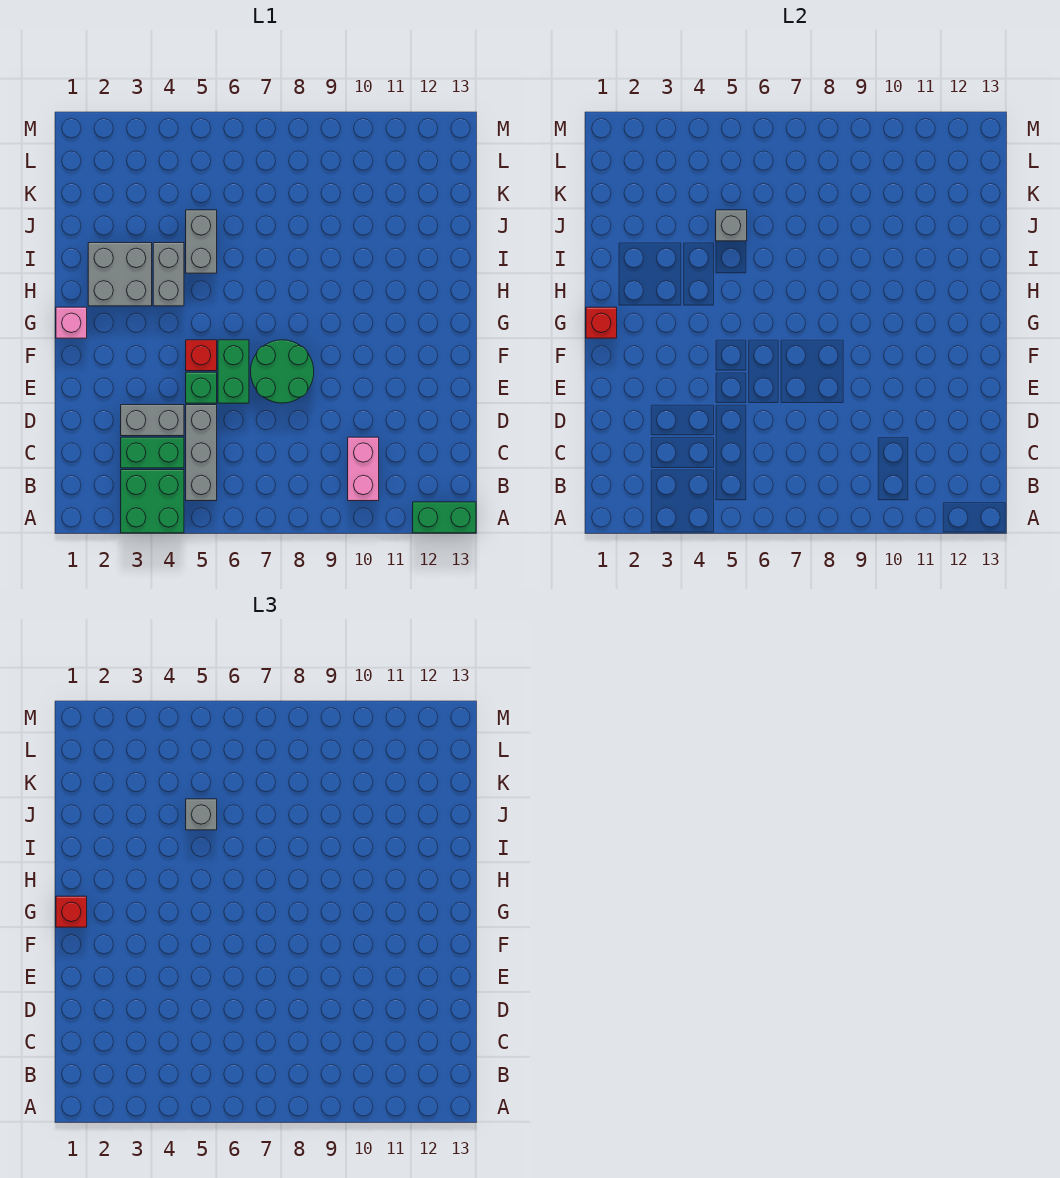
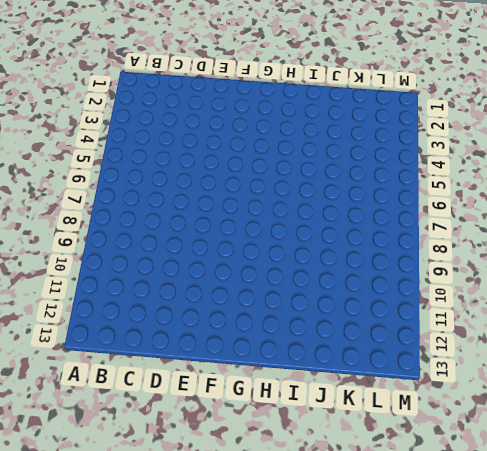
none -> green brick A3:B4 level 1
none -> green brick A12:A13 level 1
none -> grey brick B5:D5 level 1

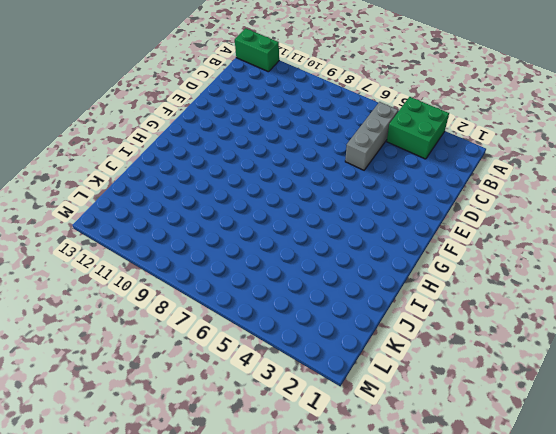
none -> pink brick B10:C10 level 1
none -> green brick C3:C4 level 1
none -> grey brick D3:D4 level 1

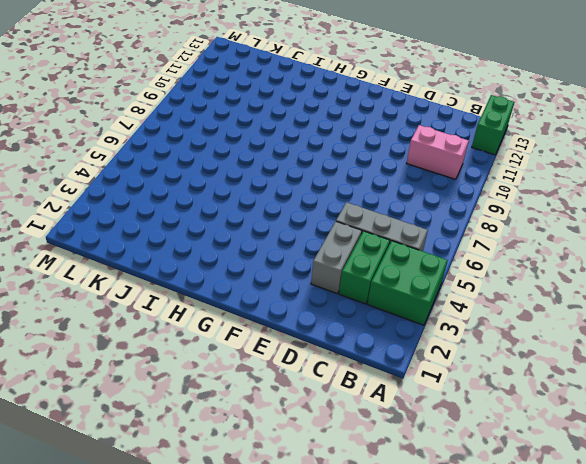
none -> green brick E5 level 1
none -> green brick E6:F6 level 1
none -> green round brick E7:F8 level 1

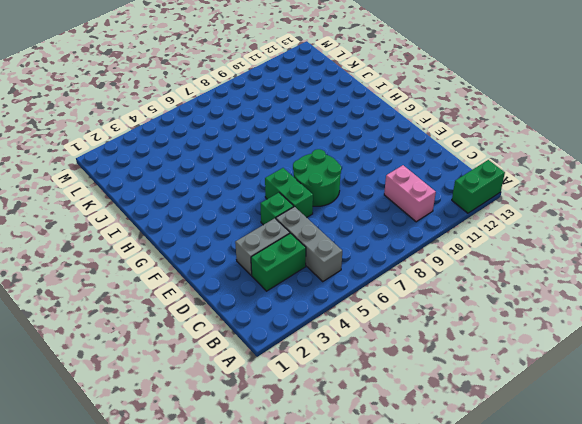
none -> green brick A3:B4 level 1
none -> red brick F5 level 1
none -> pink brick G1 level 1

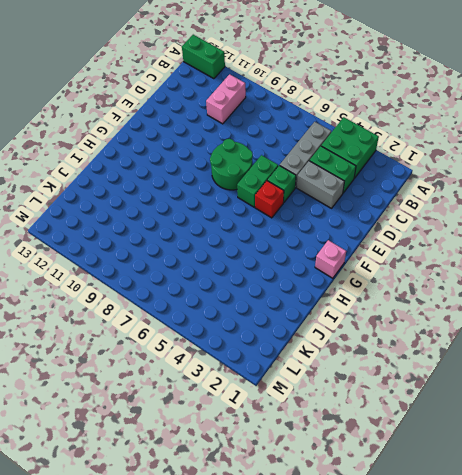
none -> grey brick H2:I3 level 1
none -> grey brick H4:I4 level 1
none -> grey brick I5:J5 level 1

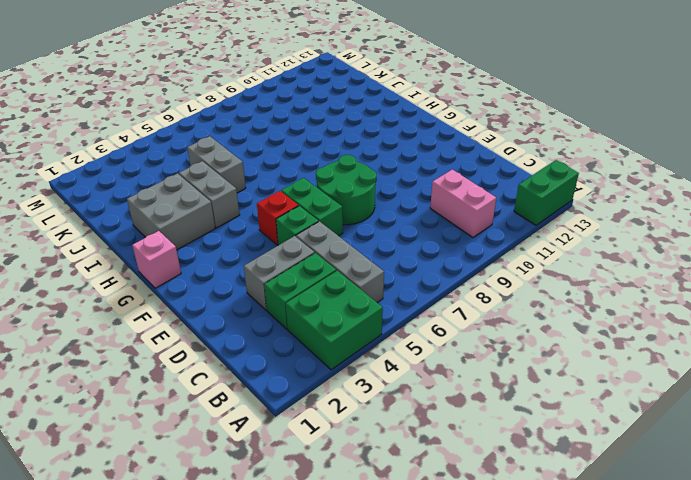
none -> red brick G1 level 2
none -> grey brick J5 level 2
none -> red brick G1 level 3

